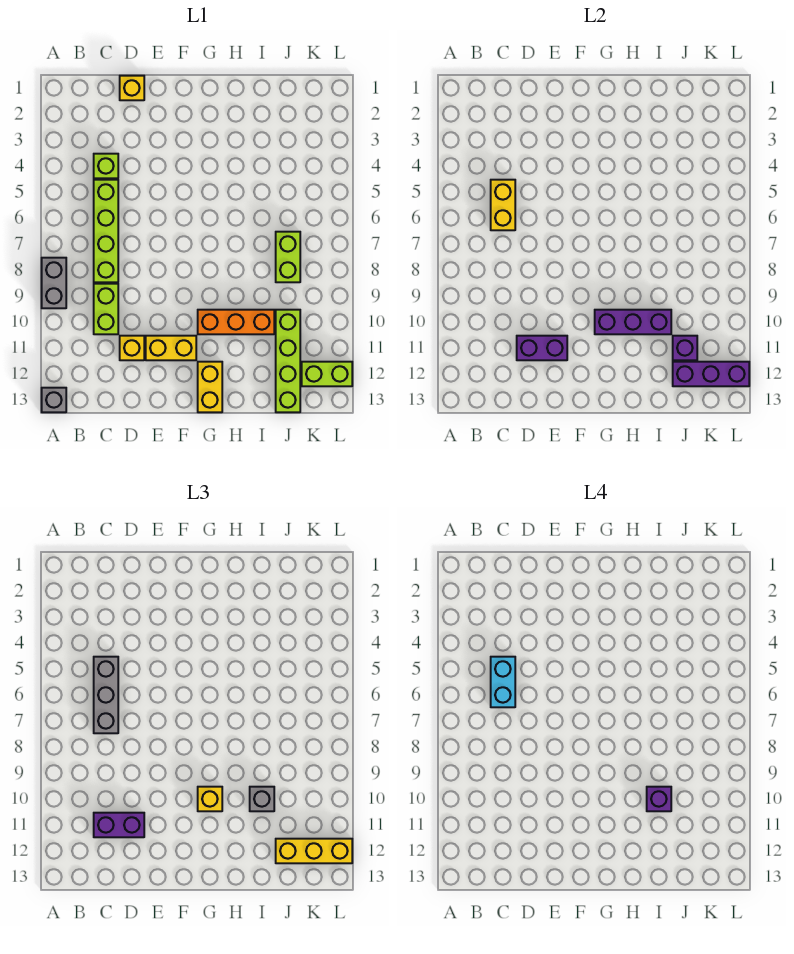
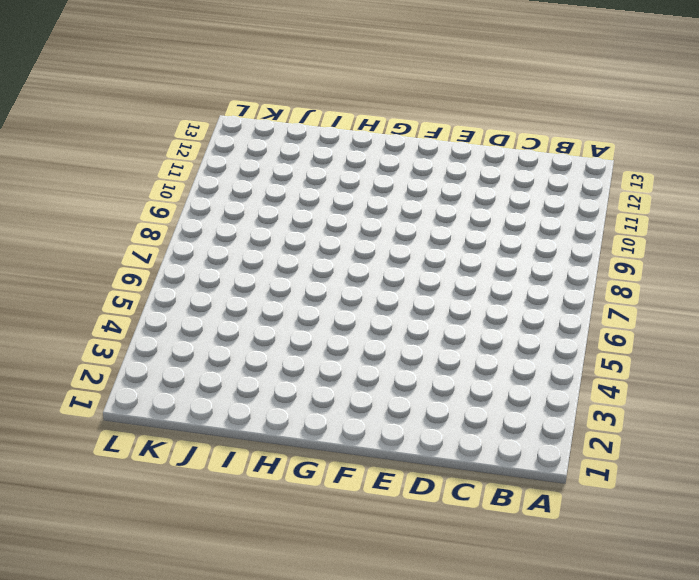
none -> grey brick A8:A9 level 1
none -> grey brick A13 level 1
none -> lime brick C4 level 1

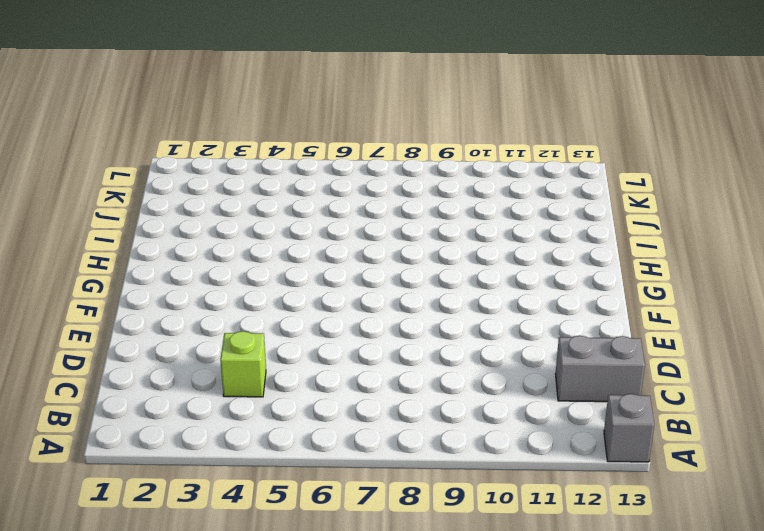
grey brick C12:C13 level 1 -> grey brick A8:A9 level 1
none -> lime brick C5:C8 level 1
none -> lime brick C9:C10 level 1
none -> yellow brick D1 level 1

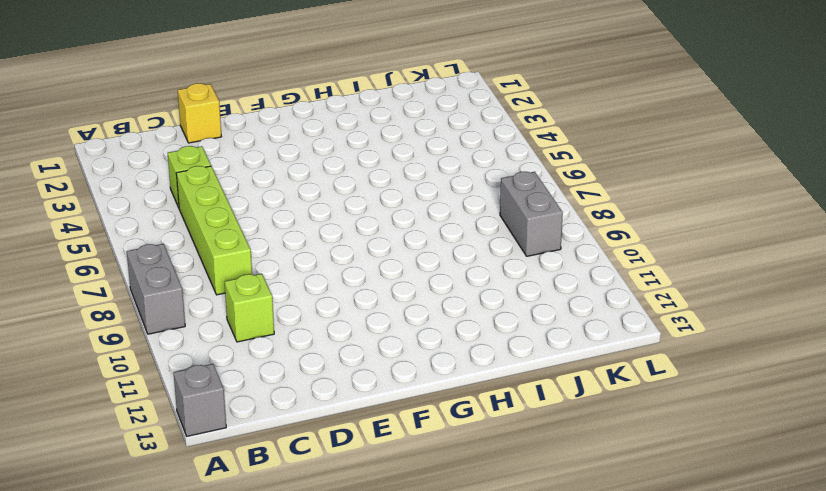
lime brick C10 level 1 -> lime brick C9:C10 level 1
grey brick K8:K9 level 1 -> none
none -> yellow brick D11 level 1
none -> yellow brick E11:F11 level 1
none -> orange brick G10:I10 level 1

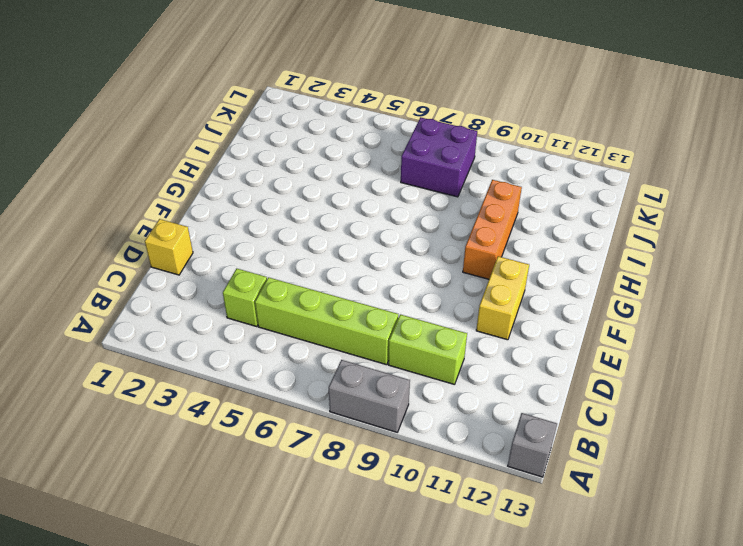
purple brick J7:K8 level 1 -> lime brick J7:J8 level 1
none -> yellow brick D11 level 1
none -> yellow brick G12:G13 level 1
none -> lime brick J10:J13 level 1

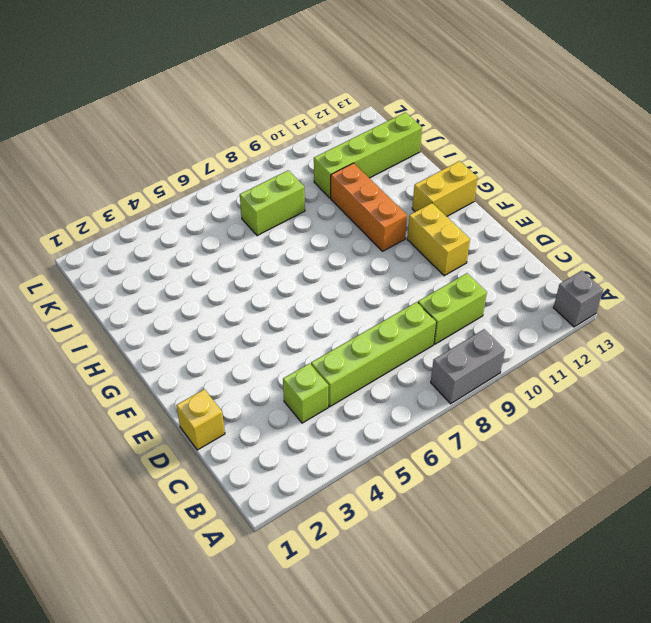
none -> yellow brick D11 level 1
none -> lime brick K12:L12 level 1
none -> yellow brick C5:C6 level 2

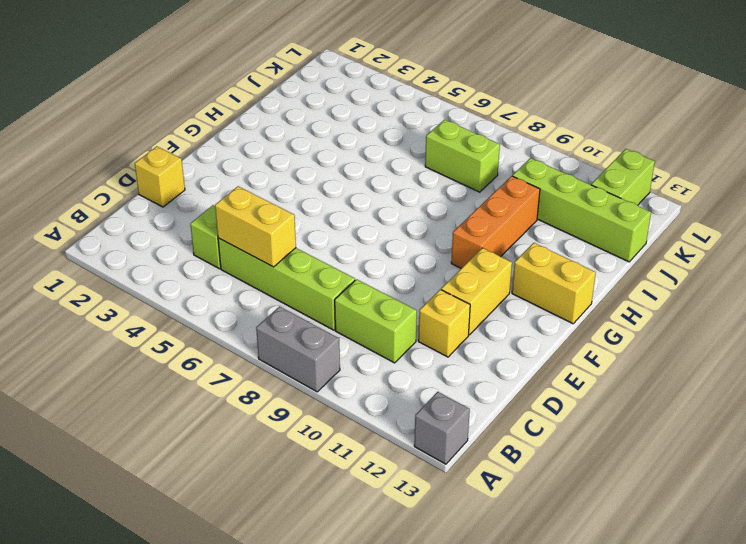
none -> purple brick D11:E11 level 2
none -> purple brick G10:I10 level 2
none -> purple brick J11 level 2

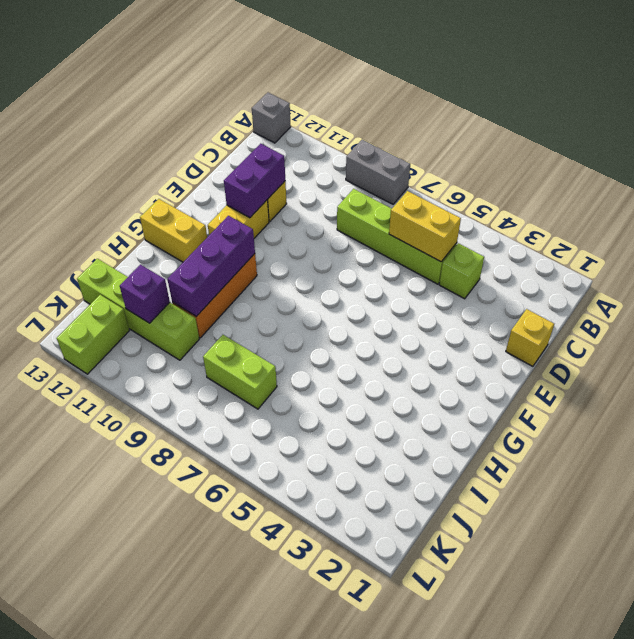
none -> lime brick C9:C10 level 1
none -> purple brick J12:L12 level 2
none -> grey brick C5:C7 level 3

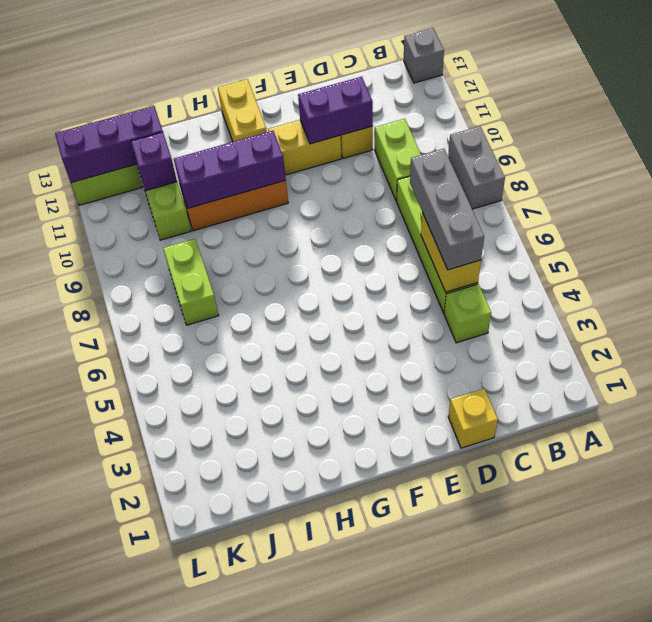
none -> purple brick C11:D11 level 3
none -> yellow brick G10 level 3
none -> grey brick I10 level 3

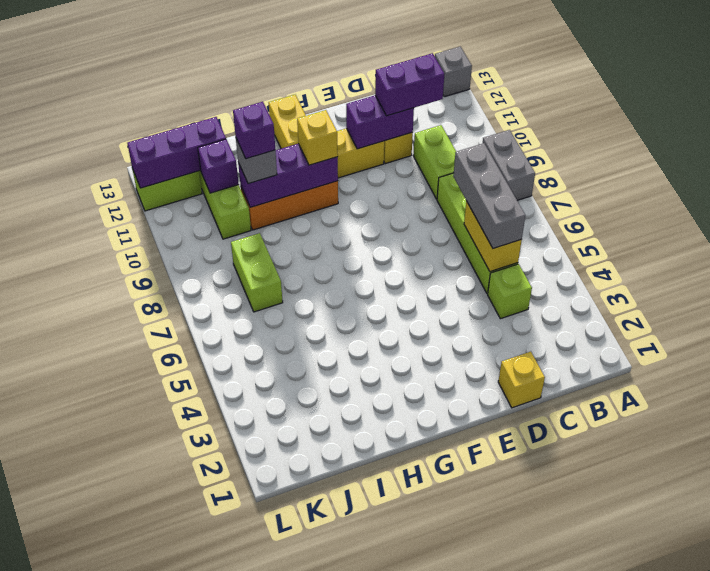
none -> yellow brick J12:L12 level 3
none -> cyan brick C5:C6 level 4

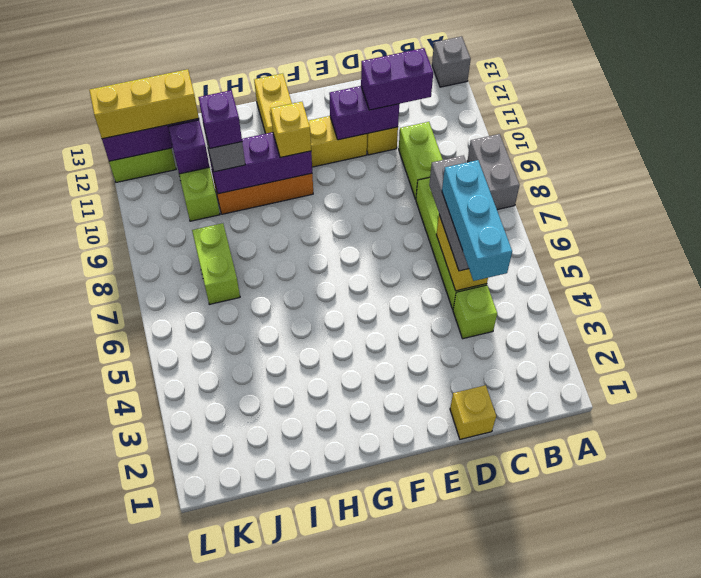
cyan brick C4:C6 level 4 -> cyan brick C5:C6 level 4

